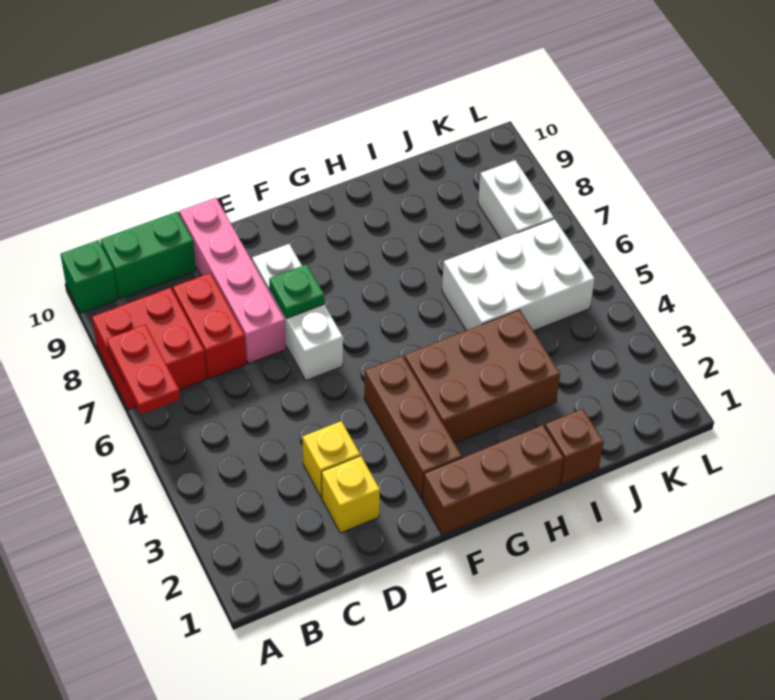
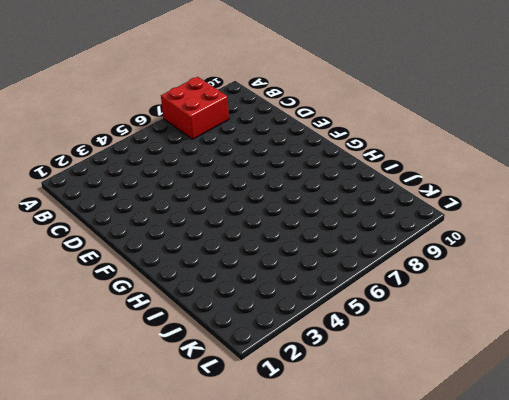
none -> green brick A10 level 1
none -> green brick B10:C10 level 1
none -> red brick C7:C8 level 1

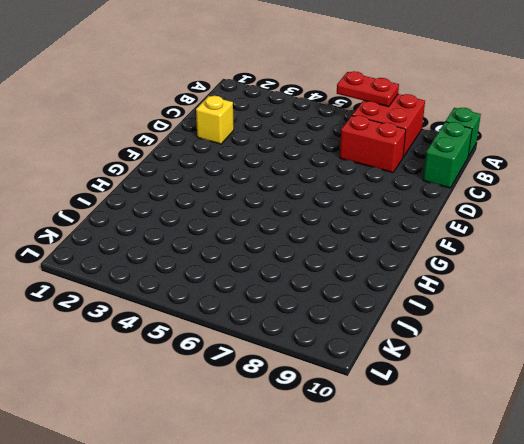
none -> yellow brick D3 level 1
none -> pink brick D7:D10 level 1
none -> white brick E6:E8 level 1

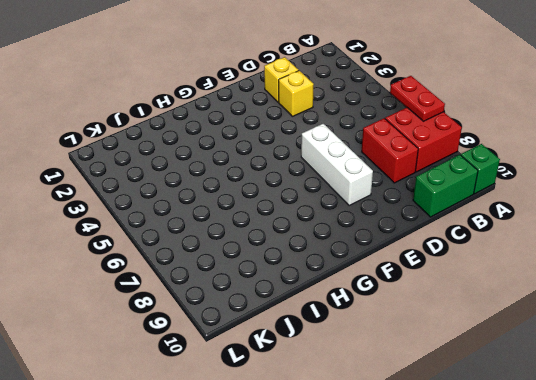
none -> pink brick D7:D10 level 1
none -> brown brick F1:H1 level 1
none -> brown brick F2:F4 level 1

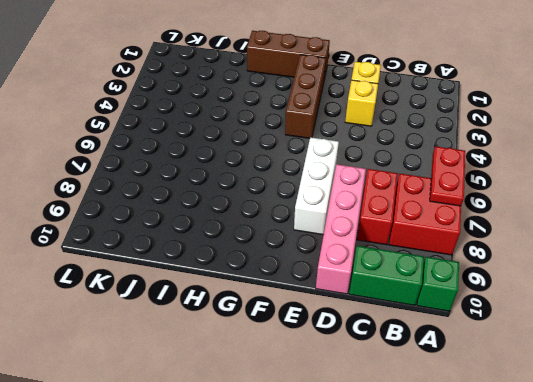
none -> brown brick G3:I4 level 1
none -> brown brick I1 level 1
none -> white brick I5:K6 level 1

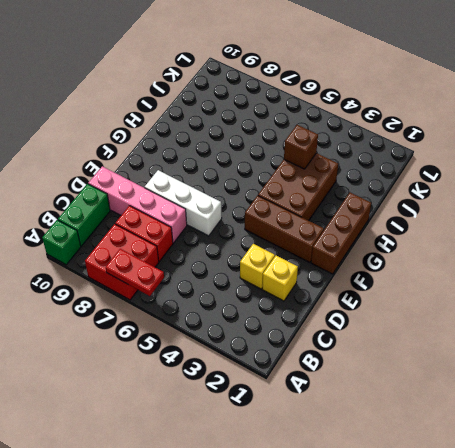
brown brick I4 level 2 -> brown brick I1 level 1
none -> white brick I5:K6 level 1
none -> white brick K7:K8 level 1
none -> green plate E7 level 2

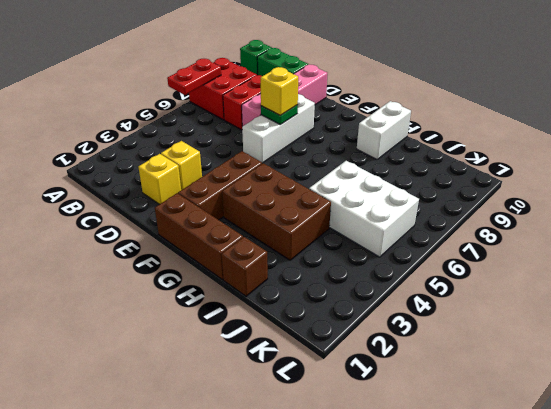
yellow brick E7 level 3 -> none
white brick H9:H10 level 1 -> white brick K7:K8 level 1

